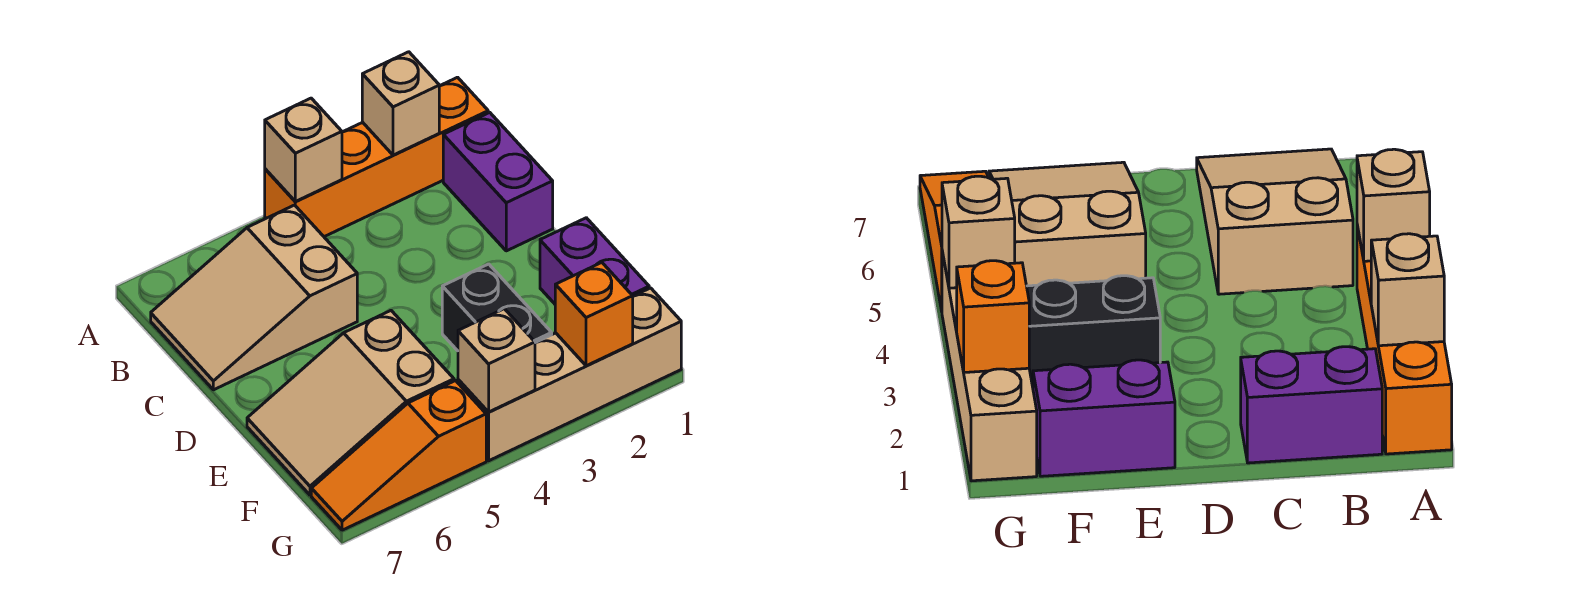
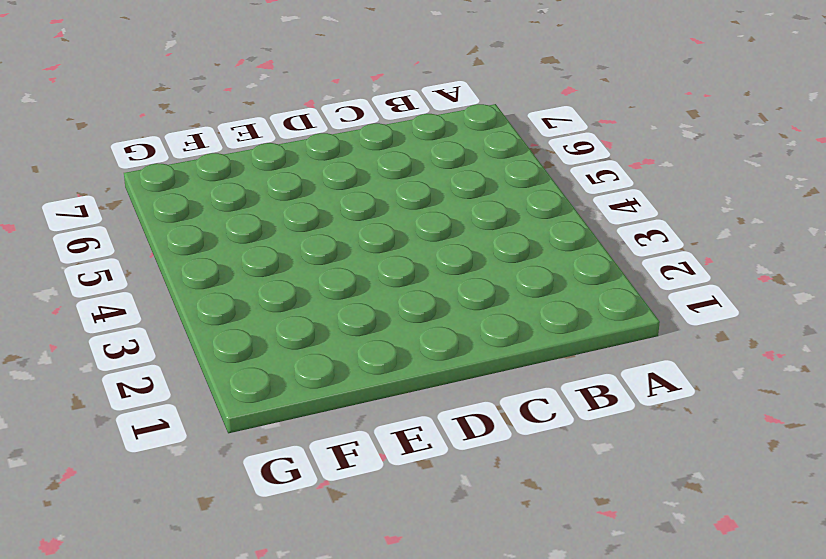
none -> orange brick A1:A4 level 1
none -> purple brick B1:C1 level 1
none -> tan slope B5:C7 level 1 top 5

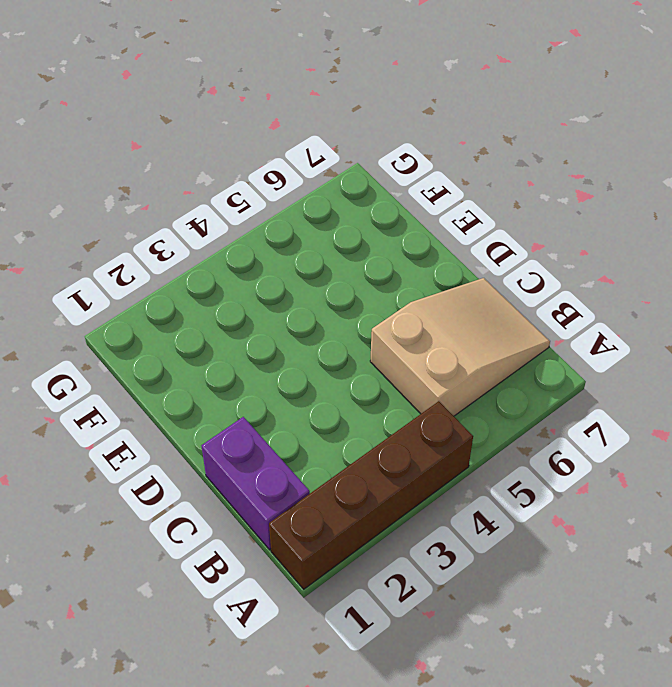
brown brick A1:A4 level 1 -> orange brick A1:A4 level 1
none -> purple brick E1:F1 level 1
none -> black brick E3:F3 level 1
none -> tan slope E5:F7 level 1 top 5

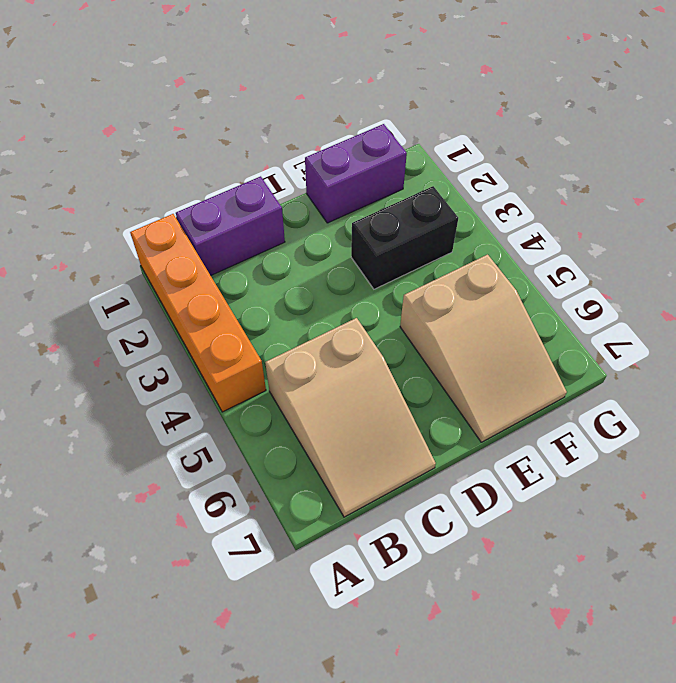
none -> tan brick G1:G4 level 1
none -> orange slope G5:G7 level 1 top 5
none -> tan brick A2 level 2

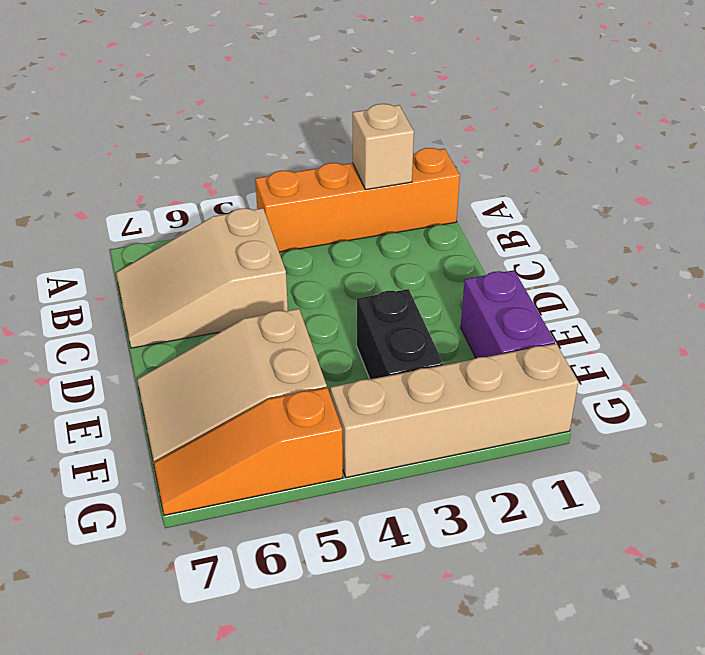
none -> purple brick B1:C1 level 1
none -> tan brick A4 level 2
none -> orange brick G2 level 2

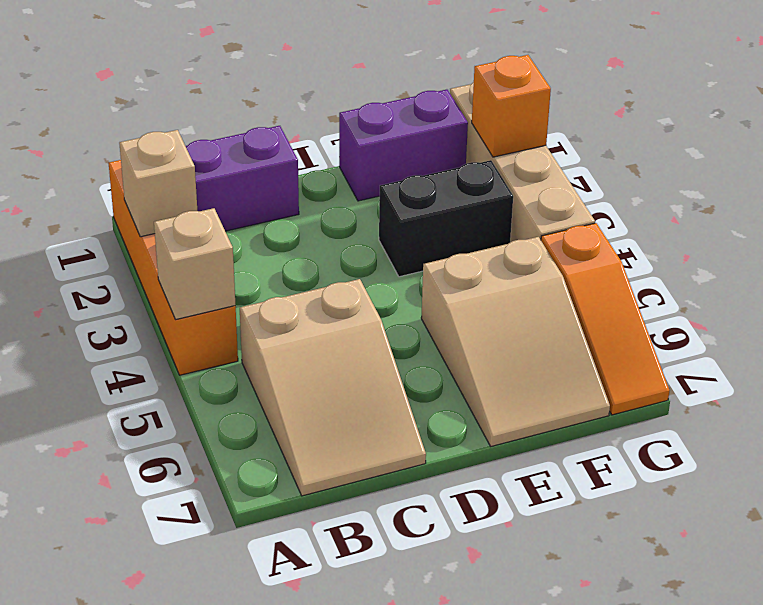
none -> tan brick G4 level 2

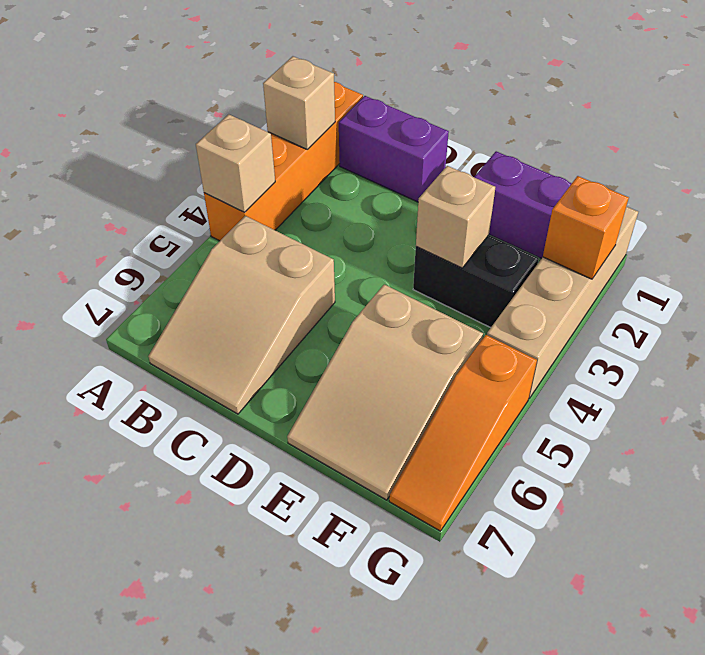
tan brick E3 level 2 -> tan brick G4 level 2

